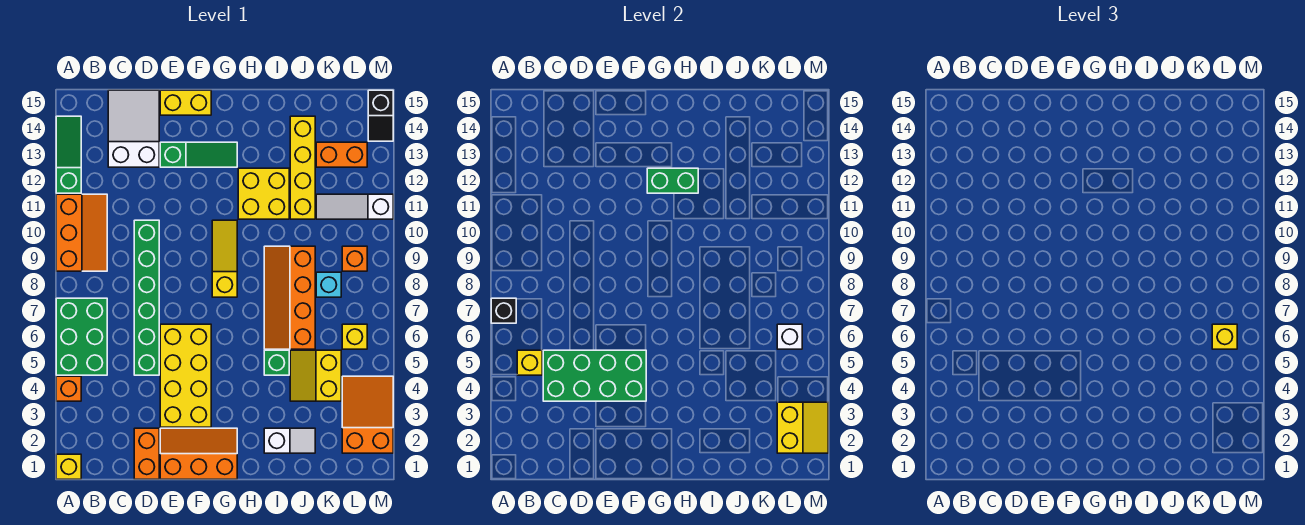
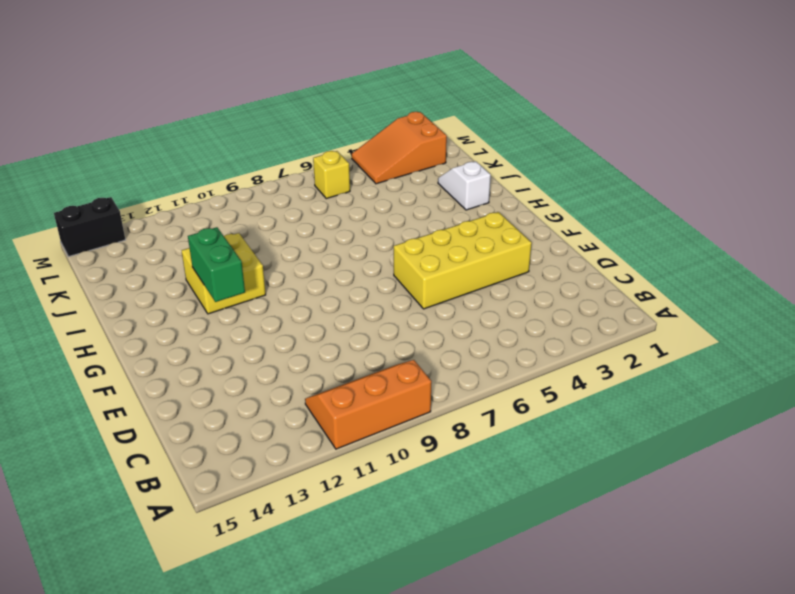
black brick M14:M15 level 1 -> black slope M14:M15 level 1 top 15
none -> yellow brick A1 level 1
none -> orange brick A4 level 1
none -> green brick A5:B7 level 1
none -> green slope A12:A14 level 1 top 12

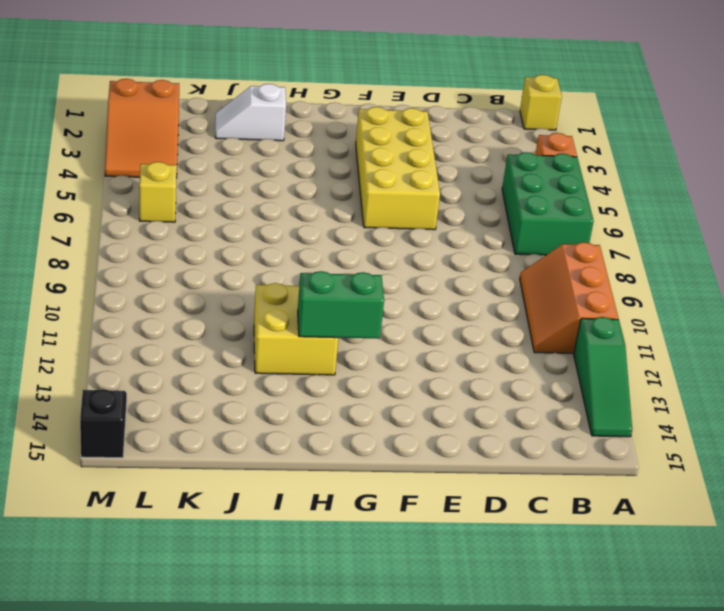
none -> white slope C13:D15 level 1 top 13
none -> orange brick D1:D2 level 1
none -> green brick D5:D10 level 1
none -> orange slope E1:G2 level 1 top 1

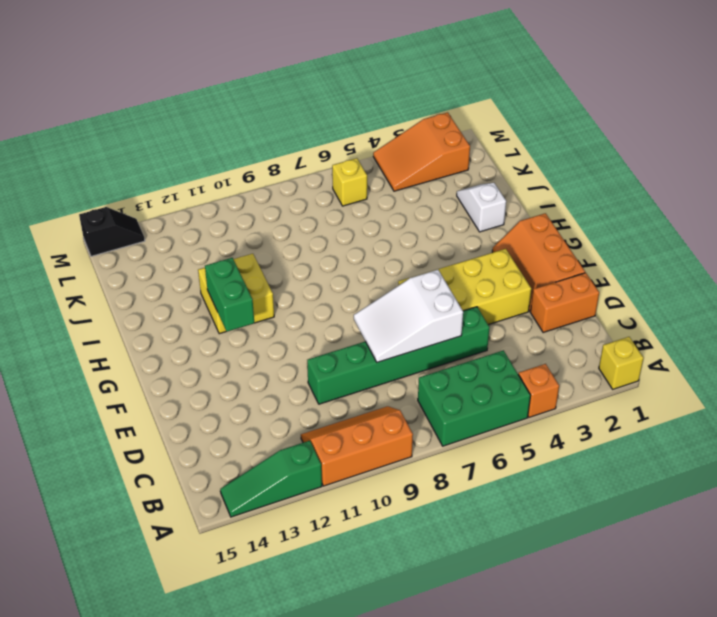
white slope D6:E8 level 2 top 6 -> white slope C13:D15 level 1 top 13
none -> green slope E13:G13 level 1 top E
none -> yellow brick E15:F15 level 1
none -> yellow slope G8:G10 level 1 top 8
none -> green brick I5 level 1

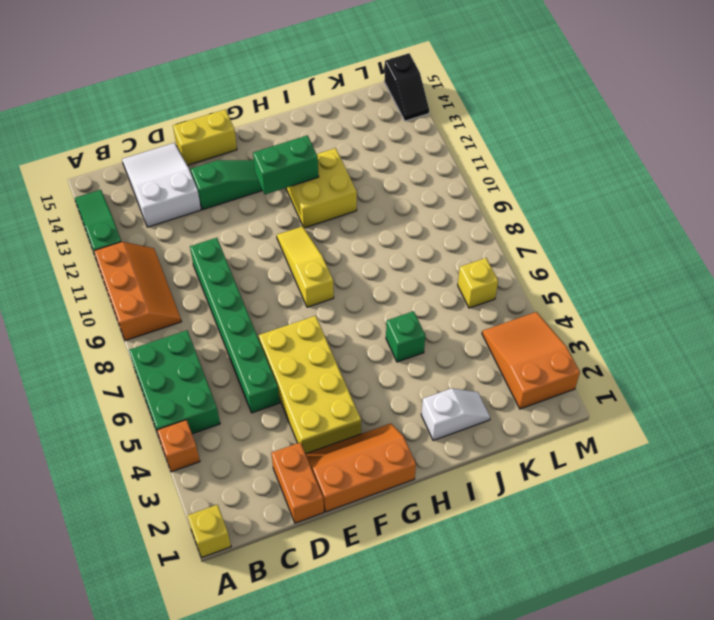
none -> orange slope I6:J9 level 1 top J
none -> yellow slope J4:K5 level 1 top K
none -> yellow brick J11:J14 level 1
none -> cyan brick K8 level 1

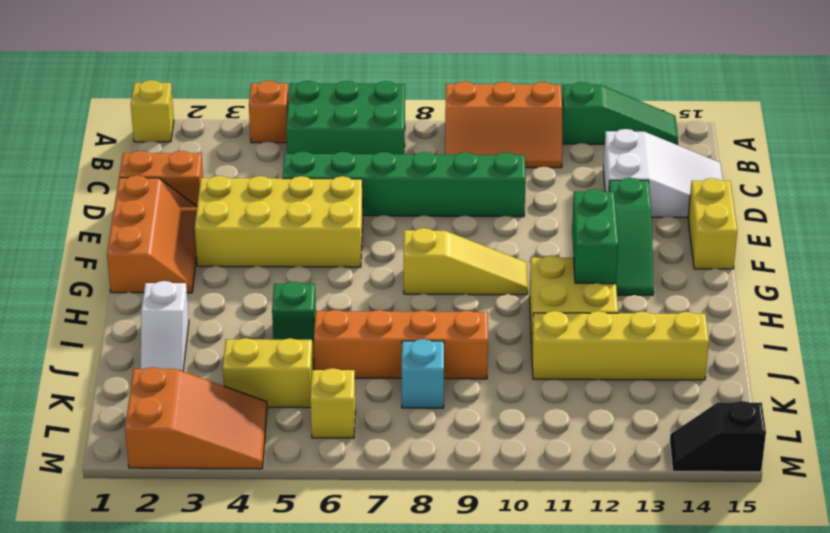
none -> white slope K11:M11 level 1 top M
none -> orange brick K13:L13 level 1
none -> orange brick L9 level 1
none -> black brick A7 level 2

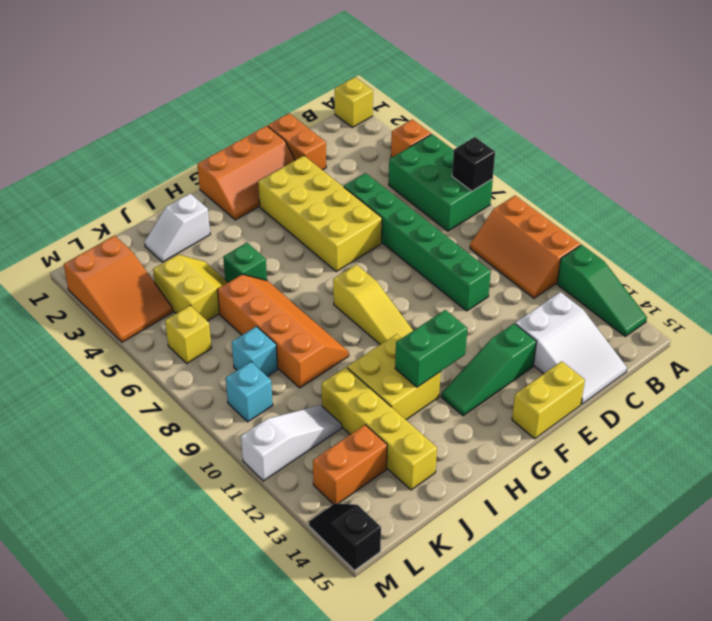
cyan brick L9 level 1 -> orange brick L9 level 1
none -> yellow brick B5 level 2
none -> green brick C4:F5 level 2
none -> yellow slope L2:M3 level 2 top L
none -> white brick L6 level 2

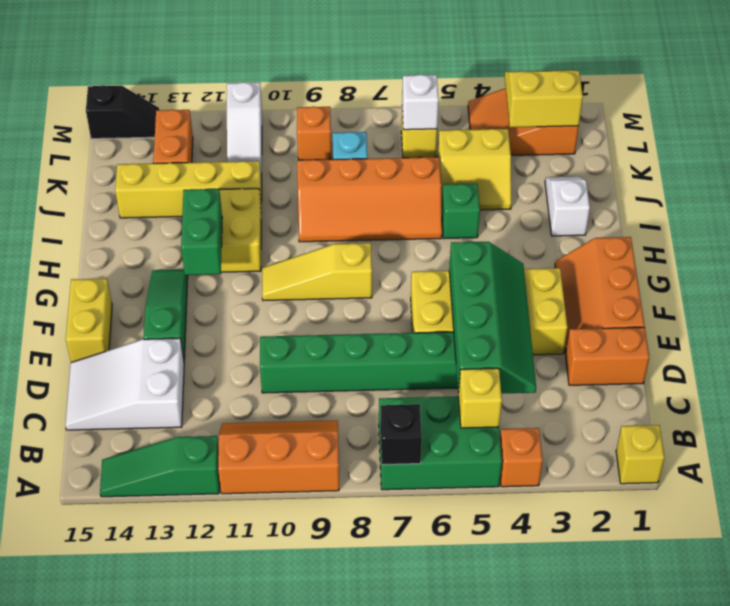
green slope C4:F5 level 2 top 5 -> green brick C4:F5 level 2
none -> yellow brick L6 level 3

